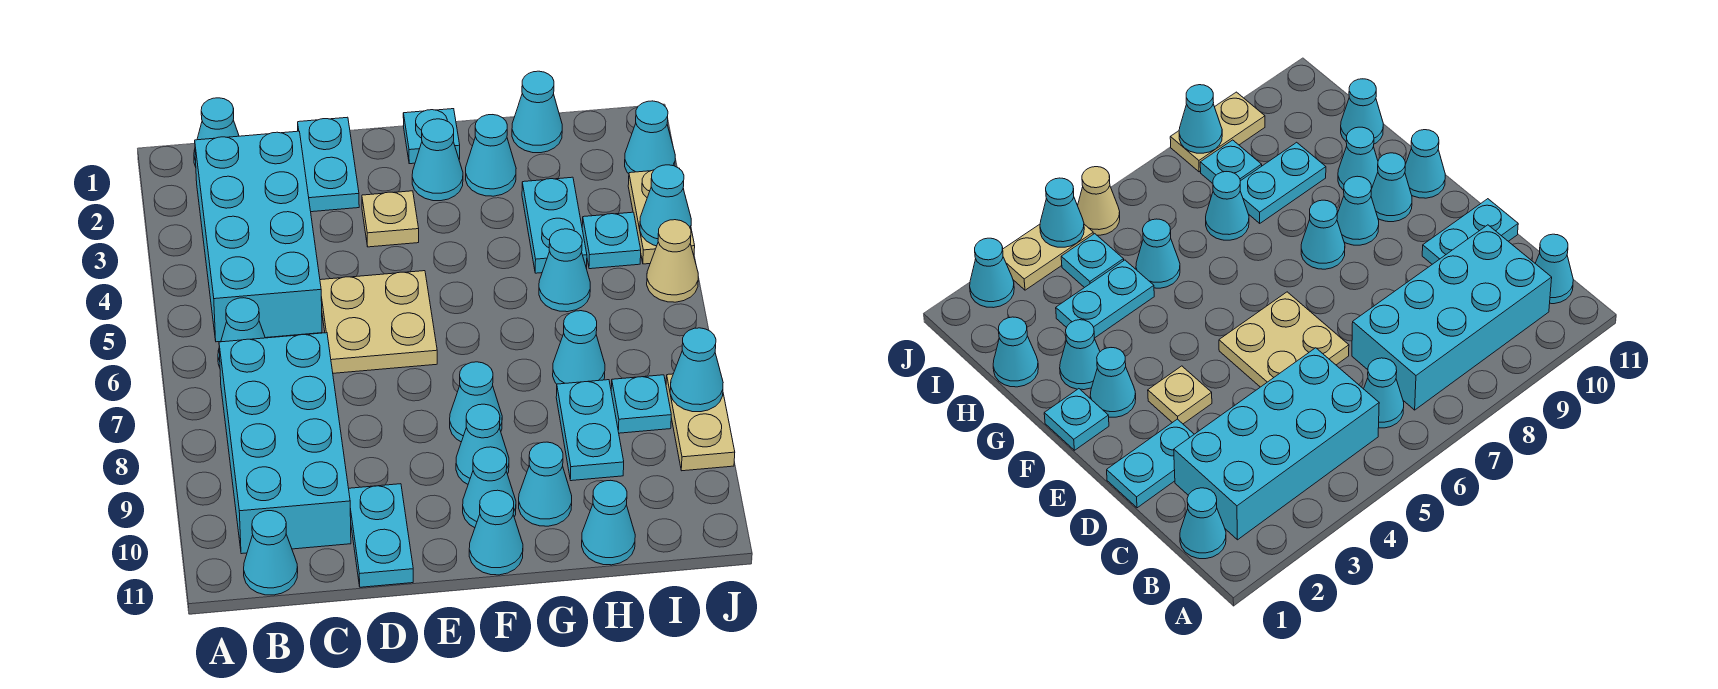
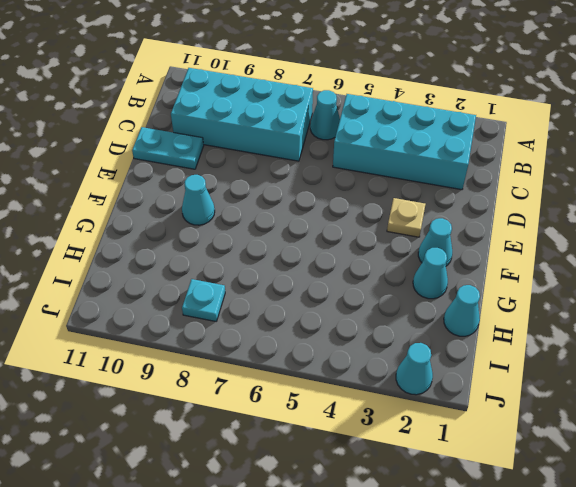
none -> cyan cone B1 level 1
none -> cyan cone B11 level 1
none -> cyan plate D1:D2 level 1
none -> tan plate D5:E6 level 1

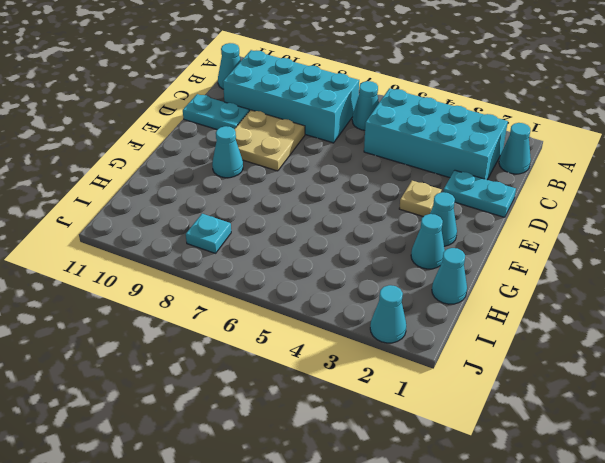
tan plate D8:E9 level 1 -> tan plate D5:E6 level 1
none -> cyan plate F1 level 1
none -> cyan cone F8 level 1
none -> cyan cone F10 level 1
none -> cyan cone F11 level 1

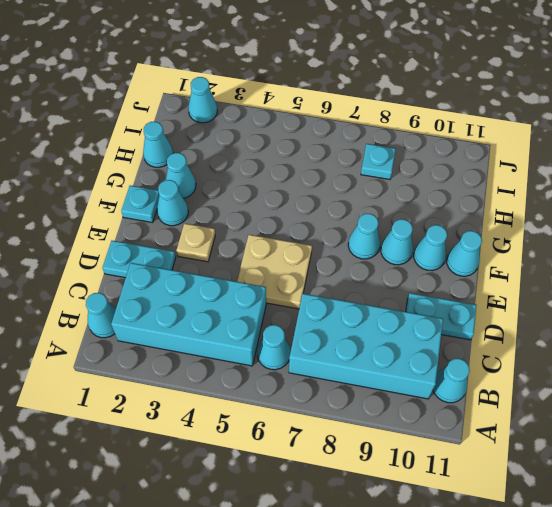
none -> cyan cone G10 level 1
none -> cyan plate H3:H4 level 1
none -> cyan cone H5 level 1
none -> cyan cone H7 level 1

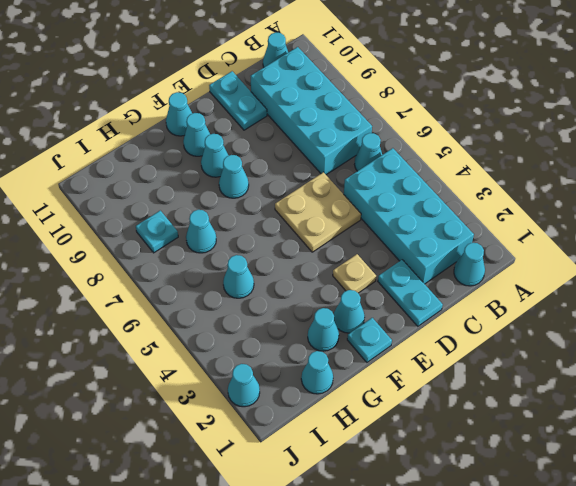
none -> cyan cone G10 level 1
none -> cyan plate H3:H4 level 1
none -> cyan plate H8:H9 level 1
none -> cyan cone H11 level 1

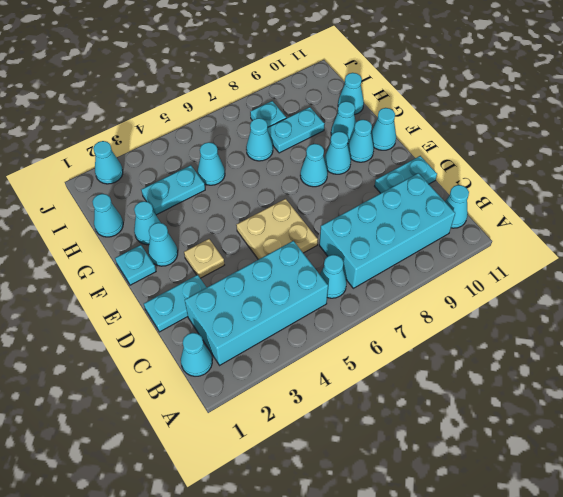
none -> cyan plate I4 level 1
none -> tan plate J3:J4 level 1
none -> tan cone J5 level 1
none -> tan plate J8:J9 level 1

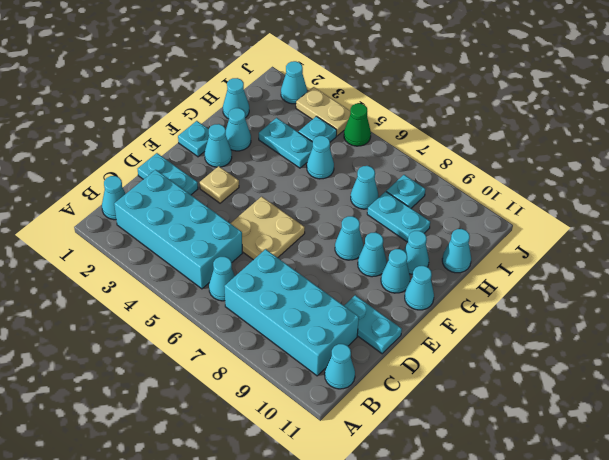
green cone J5 level 1 -> tan cone J5 level 1
none -> tan plate J8:J9 level 1
none -> cyan cone J4 level 2
none -> cyan cone J8 level 2

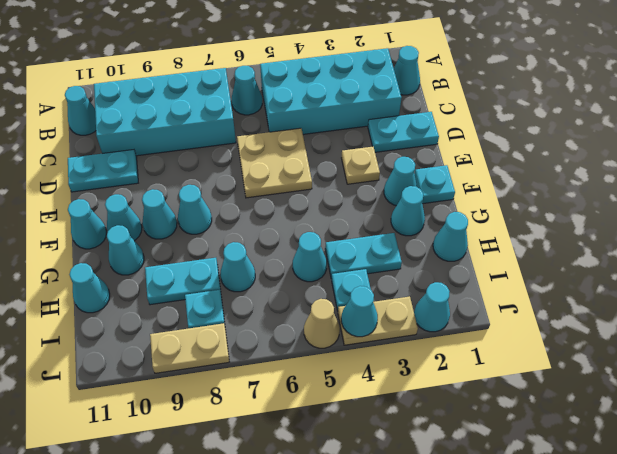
none -> cyan cone J8 level 2

